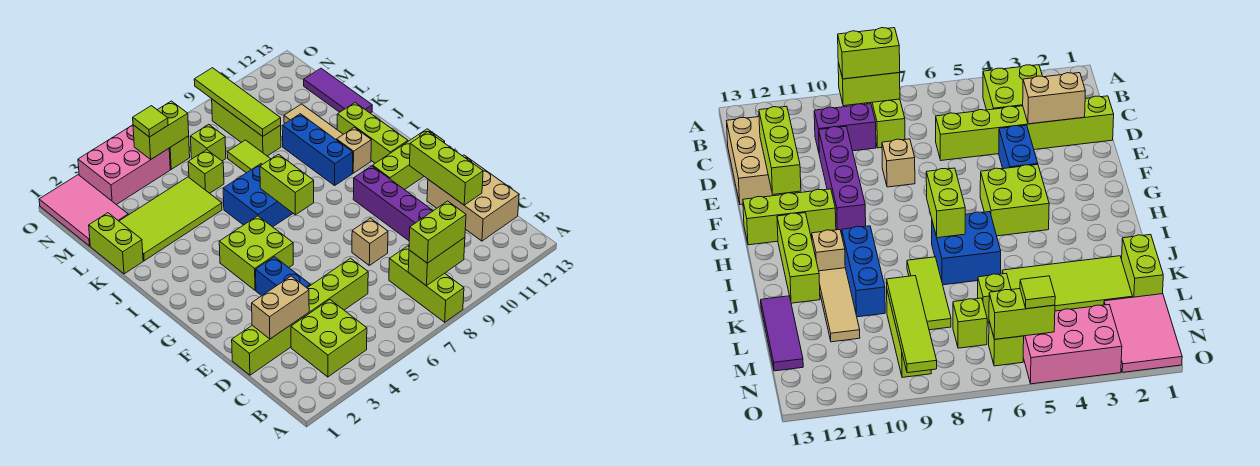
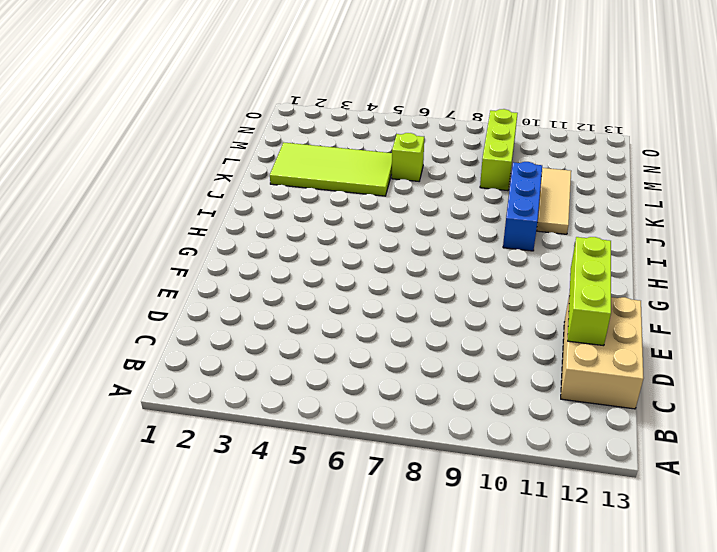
none -> lime brick A8:C8 level 1
none -> lime brick B3:C4 level 1
none -> purple brick C9:C10 level 1
none -> lime brick D1:D6 level 1

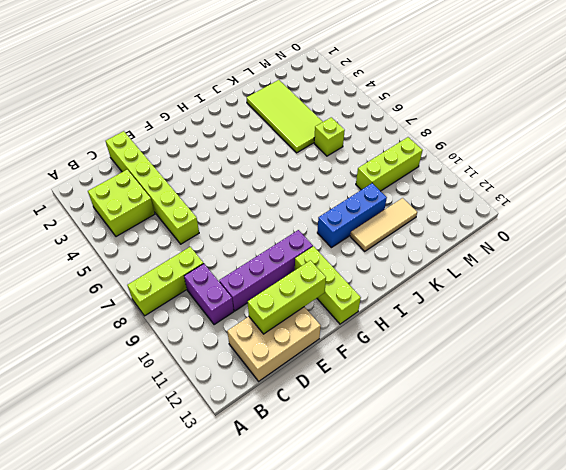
none -> blue brick E4:F4 level 1
none -> tan brick E8 level 1
none -> lime brick G4:H5 level 1
none -> lime brick H12:J12 level 1

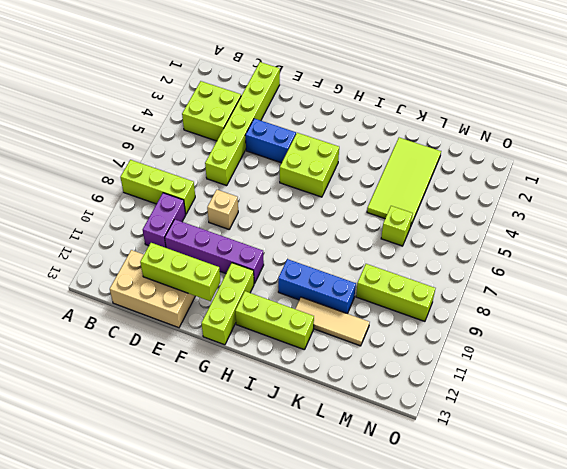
none -> blue brick I6:J7 level 1
none -> tan brick I11 level 1
none -> lime tile J8:L8 level 1
none -> lime brick K1:L1 level 1

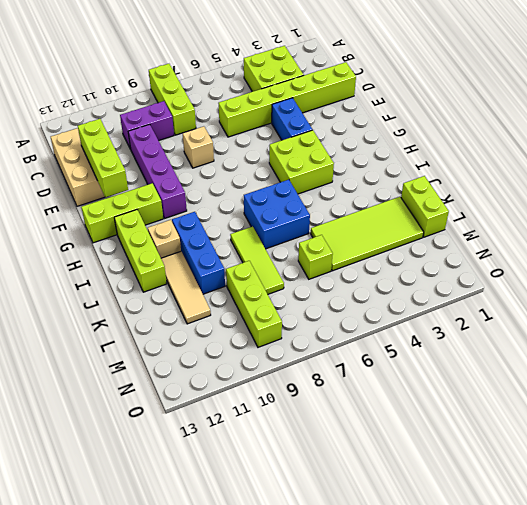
none -> purple tile K13:M13 level 1
none -> pink tile M1:O2 level 1
none -> lime brick M7 level 1
none -> pink brick N3:O5 level 1

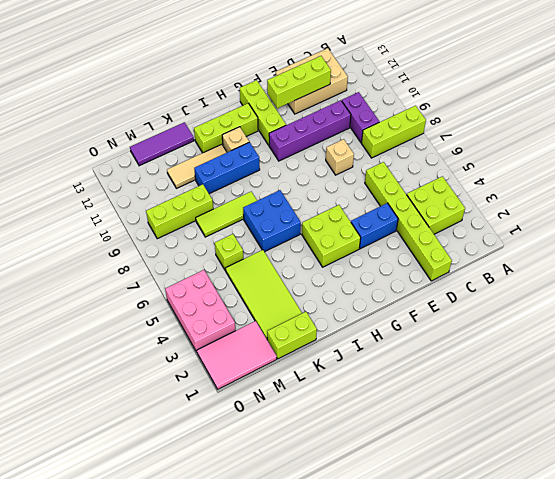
none -> lime brick M7 level 1
none -> lime brick N6 level 1
none -> lime brick B8:B9 level 2
none -> tan brick D2:D3 level 2

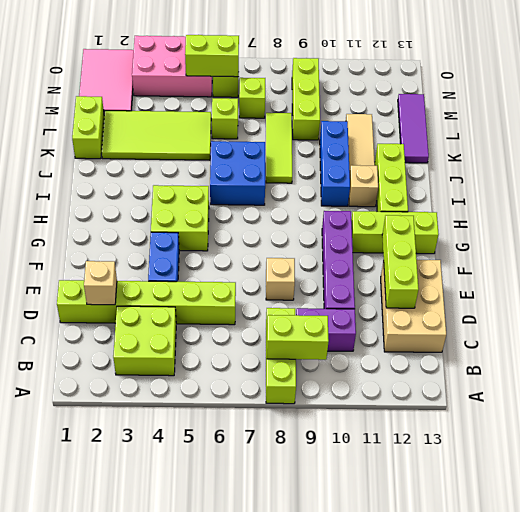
tan brick D2 level 2 -> tan brick D2:D3 level 2
none -> lime brick H7:I7 level 2
none -> lime tile L9:O9 level 2
none -> lime brick B8:B9 level 3
none -> lime tile N5 level 3

